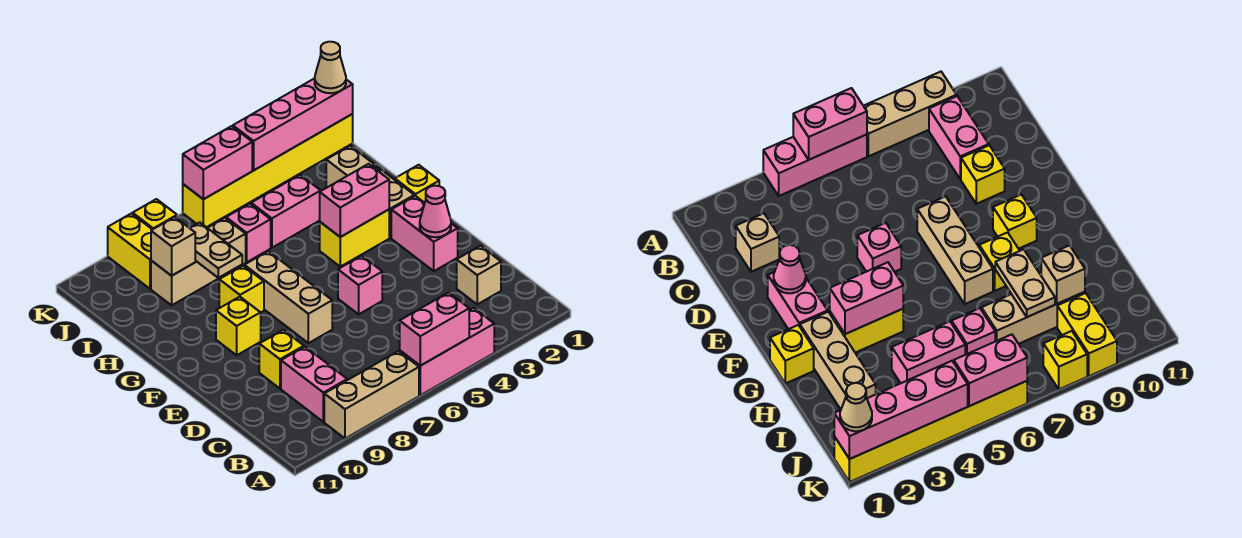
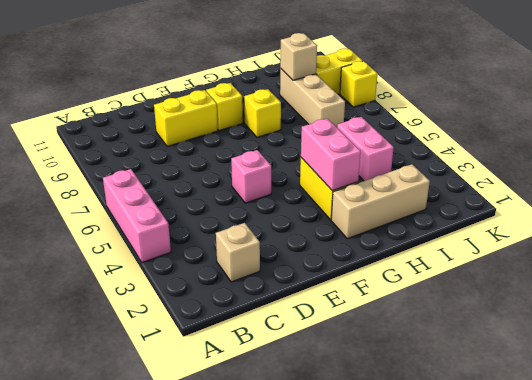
yellow brick D9:E9 level 1 -> yellow brick D9 level 1
none -> tan brick A7:A9 level 1
none -> pink brick B9:C9 level 1
none -> pink brick E2:F2 level 1

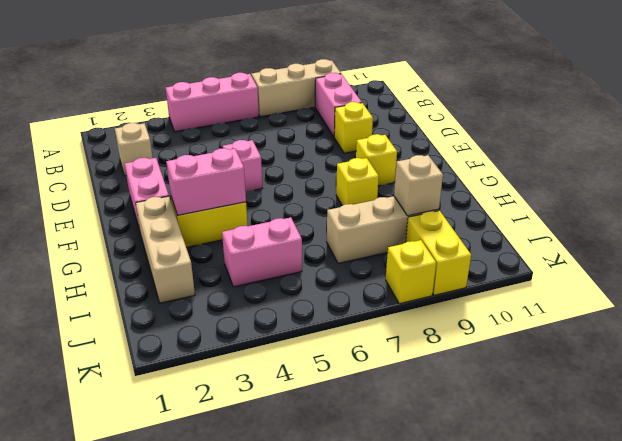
none -> tan brick E7:G7 level 1
none -> yellow brick G1 level 1
none -> pink brick I6 level 1

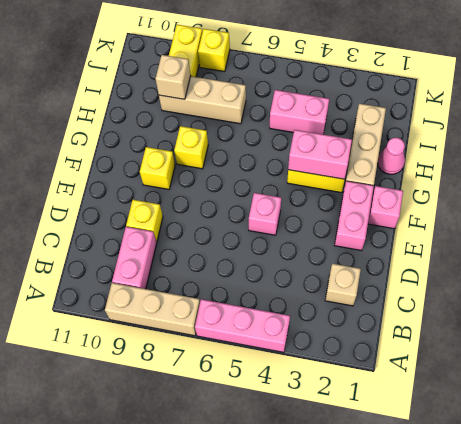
pink brick F1 level 1 -> pink brick I6 level 1
pink cone H1 level 1 -> pink cone E2 level 2
none -> tan brick E7:G7 level 1
none -> yellow brick G1 level 1
none -> yellow brick K1:K6 level 1

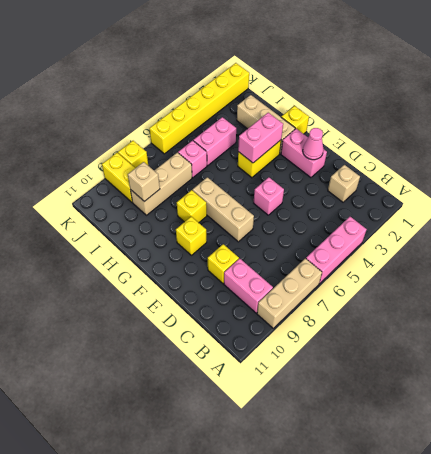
none -> pink brick A5:A6 level 2
none -> tan plate H8:I8 level 2
none -> pink brick K1:K4 level 2

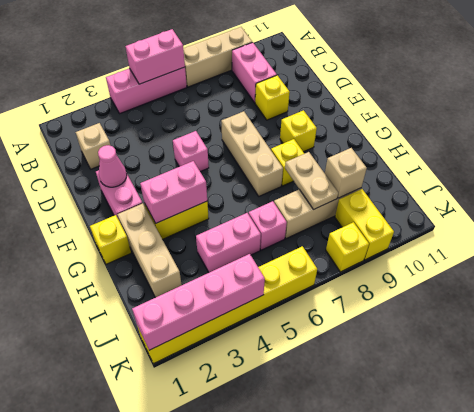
none -> pink brick K5:K6 level 2
none -> tan cone K1 level 3

